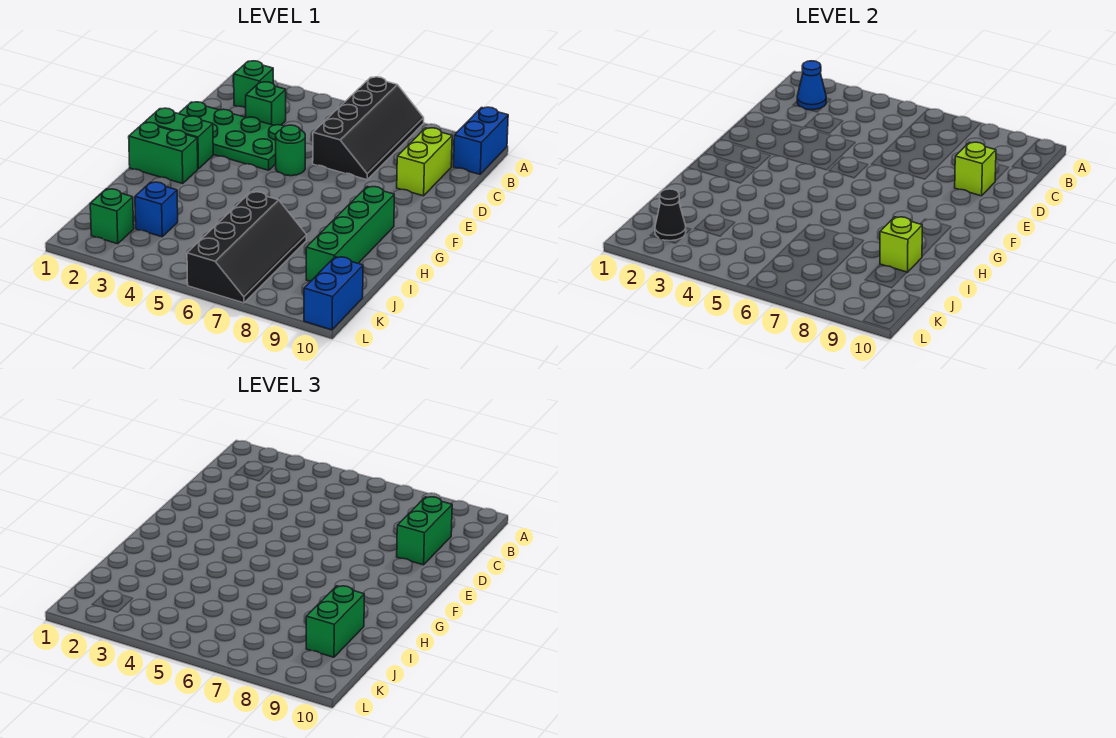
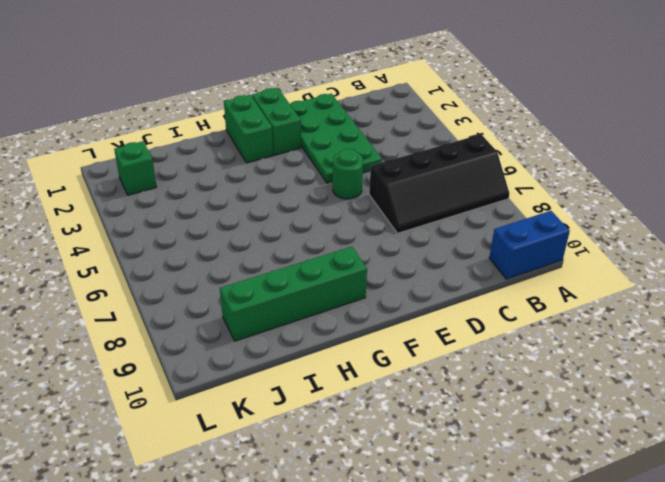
none -> green brick B2 level 1
none -> green brick C3 level 1
none -> lime brick C9:D9 level 1

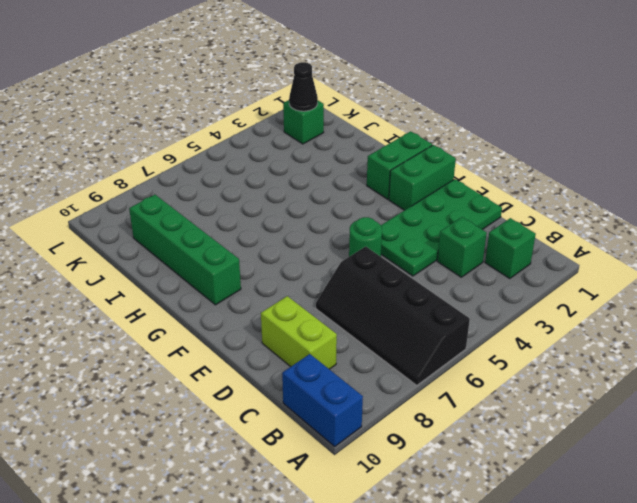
none -> black slope I6:L7 level 1 top 6
none -> blue brick J3 level 1
none -> blue brick K10:L10 level 1

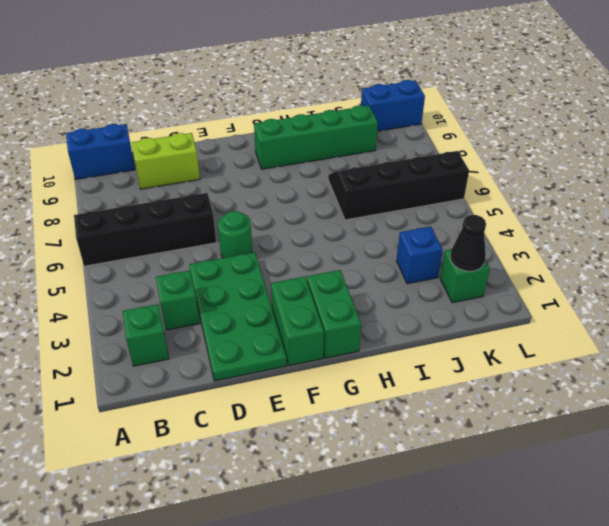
none -> blue cone B2 level 2
none -> lime brick D9 level 2
none -> lime brick I9 level 2

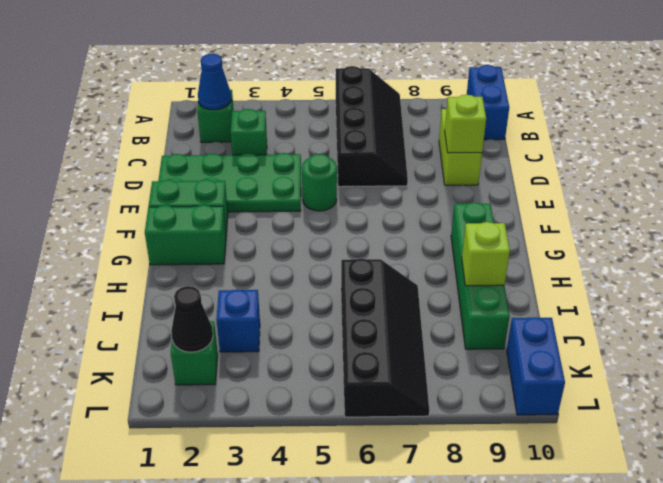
none -> green brick C9:D9 level 3
none -> green brick I9:J9 level 3

